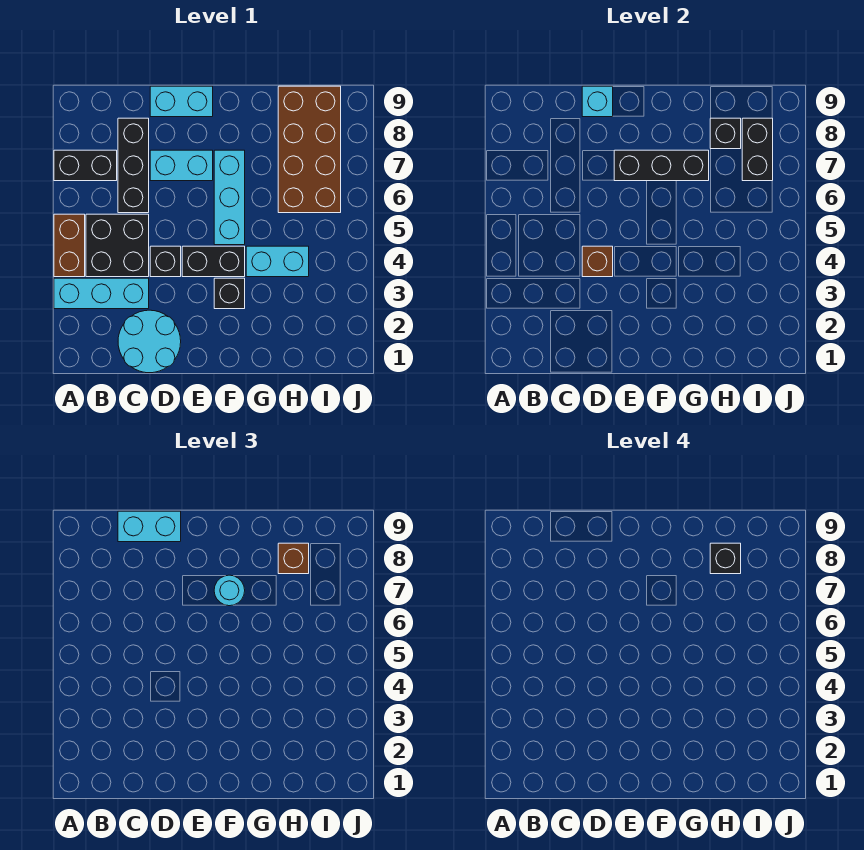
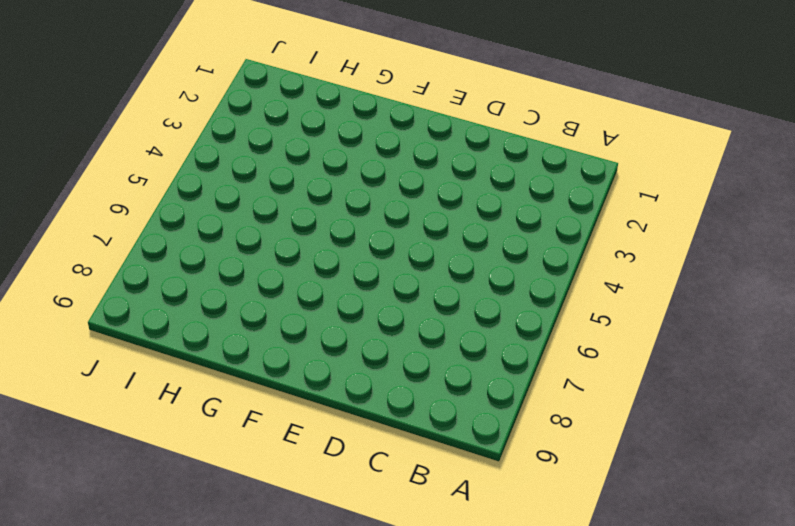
none -> cyan brick A3:C3 level 1
none -> brown brick A4:A5 level 1
none -> black brick A7:B7 level 1

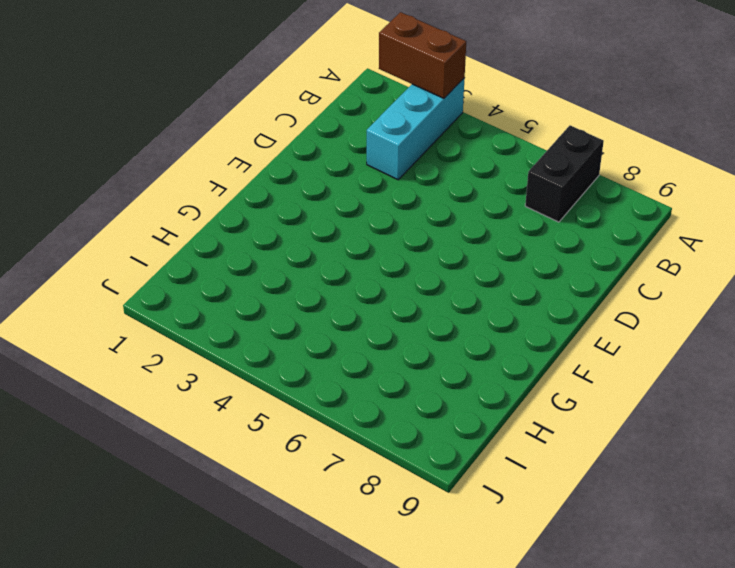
brown brick A2:A3 level 2 -> brown brick A4:A5 level 1
none -> black brick B4:C5 level 1
none -> cyan round brick C1:D2 level 1
none -> black brick C6:C8 level 1

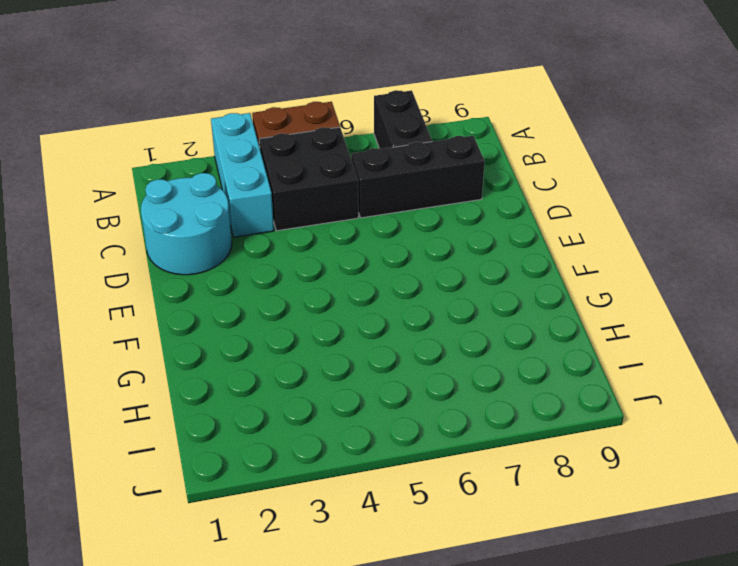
none -> black brick D4 level 1
none -> cyan brick D7:E7 level 1
none -> cyan brick D9:E9 level 1

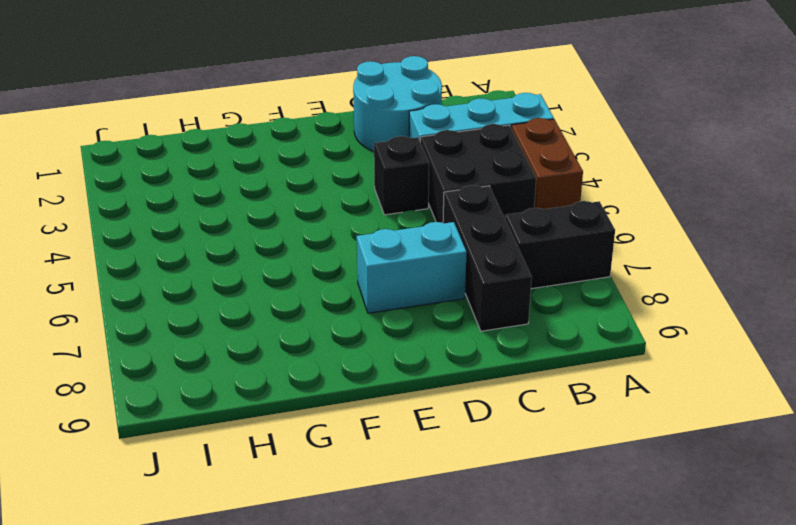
none -> cyan brick D9:E9 level 1
none -> black brick E4:F4 level 1
none -> black brick F3 level 1

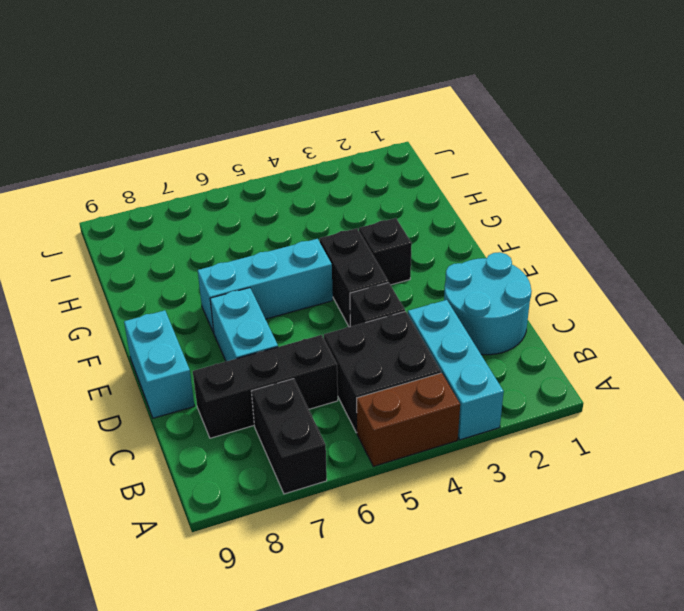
none -> cyan brick G4:H4 level 1
none -> brown brick H6:I9 level 1
none -> brown brick D4 level 2

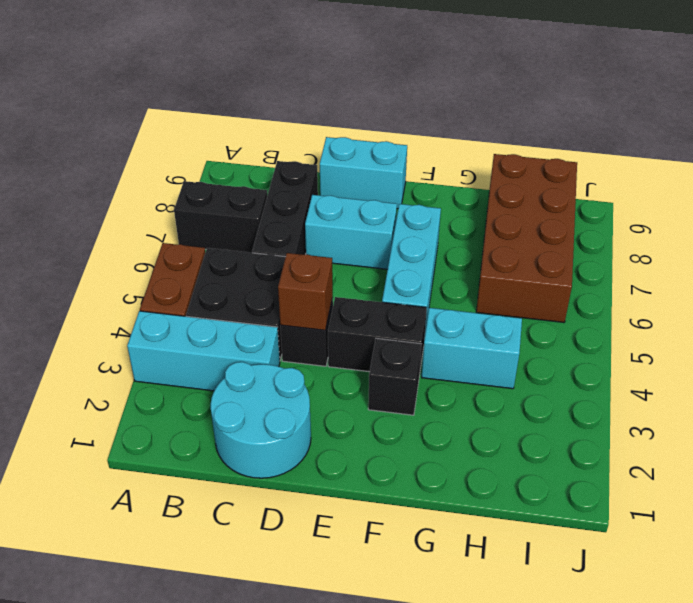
none -> cyan brick D9 level 2
none -> black brick E7:G7 level 2
none -> black brick H8 level 2

